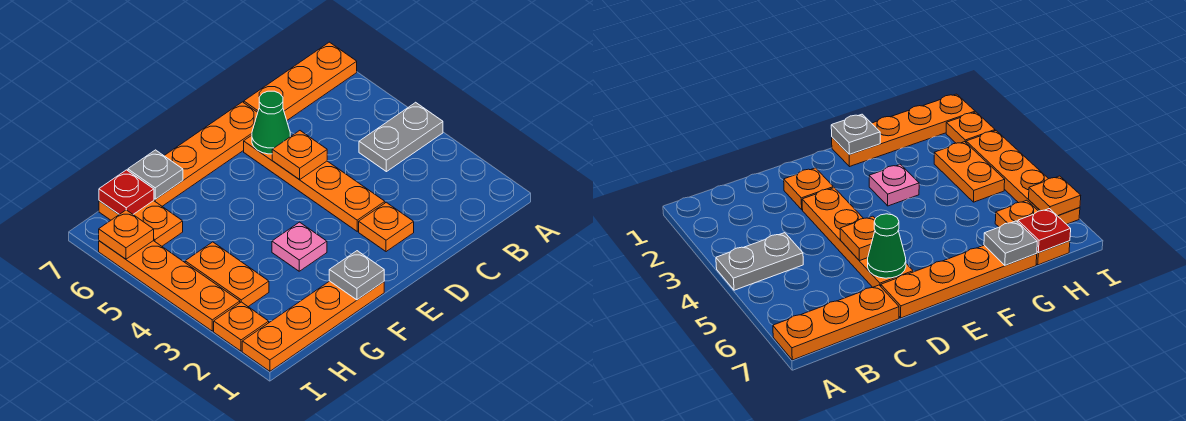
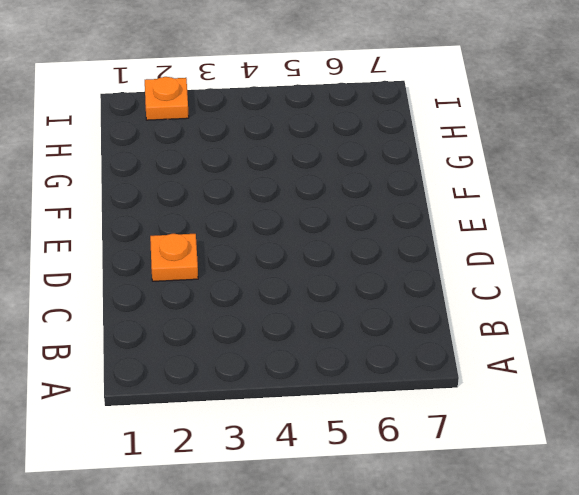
none -> grey plate A4:B4 level 1
none -> orange plate A7:C7 level 1
none -> orange plate D3:D6 level 1

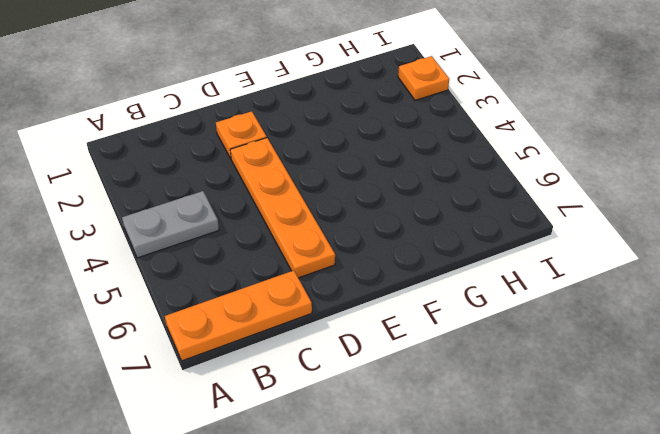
none -> orange plate D7:G7 level 1
none -> orange plate F1:I1 level 1
none -> pink plate F3 level 1

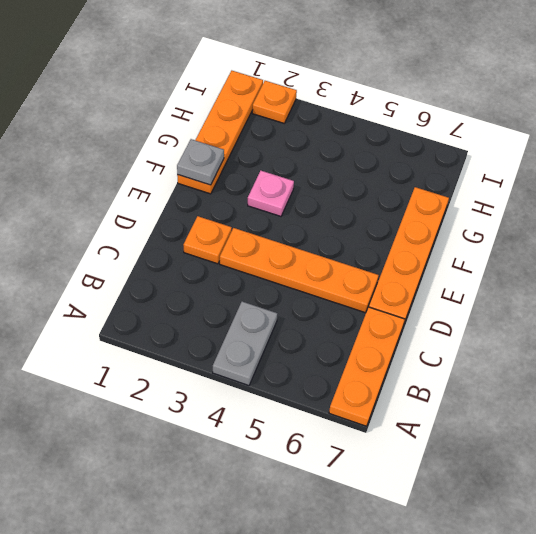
none -> orange plate H3:H4 level 1
none -> orange plate H6:H7 level 1
none -> orange plate I3:I6 level 1

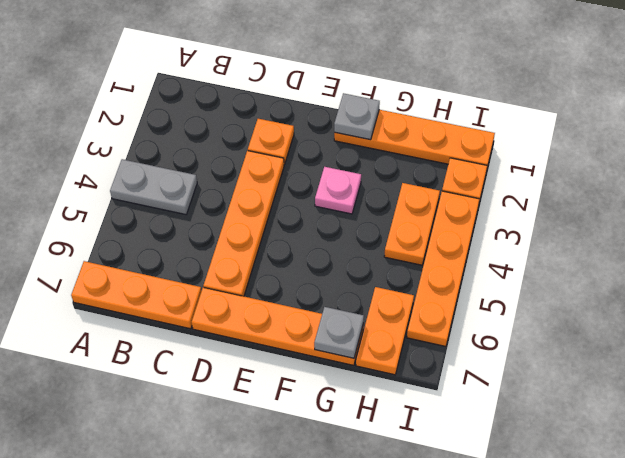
none -> orange plate D5 level 2
none -> green cone D6 level 2
none -> red plate H7 level 2

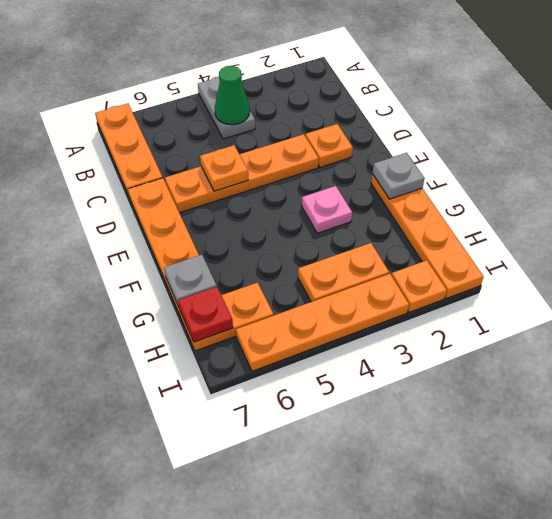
green cone B4 level 2 -> green cone D6 level 2
none -> orange plate I6 level 2

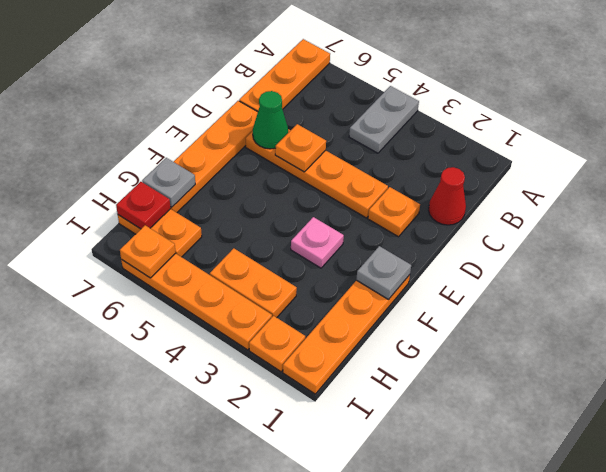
red cone C1 level 1 -> none

